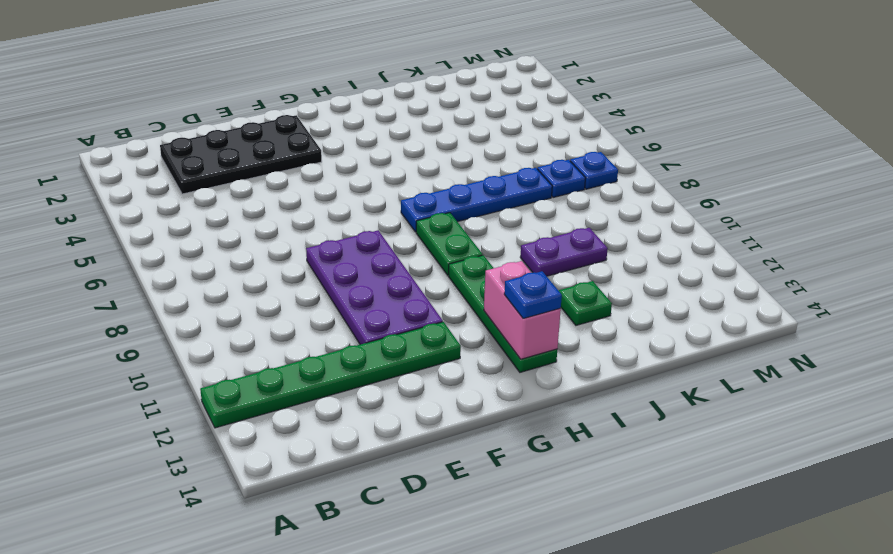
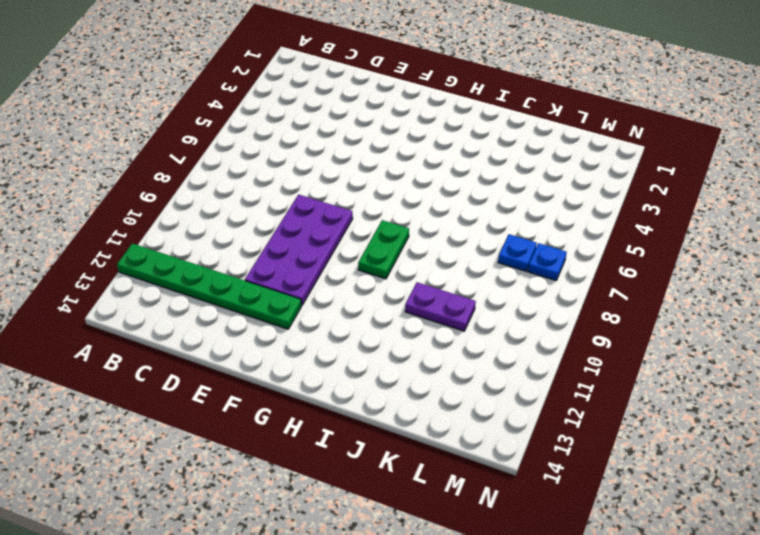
none -> black plate C2:F3 level 1
none -> blue plate H7:K7 level 1
none -> green plate H10:H13 level 1

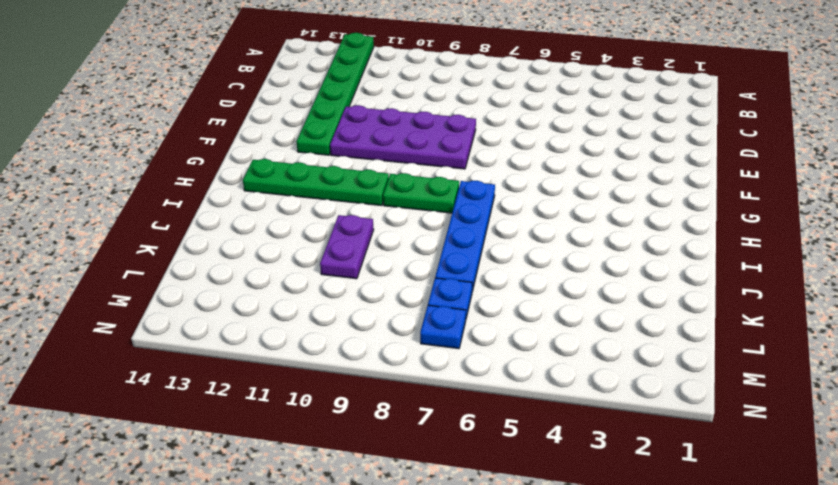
none -> black plate C2:F3 level 1
none -> green plate J12 level 1
none -> pink brick H12:H13 level 2

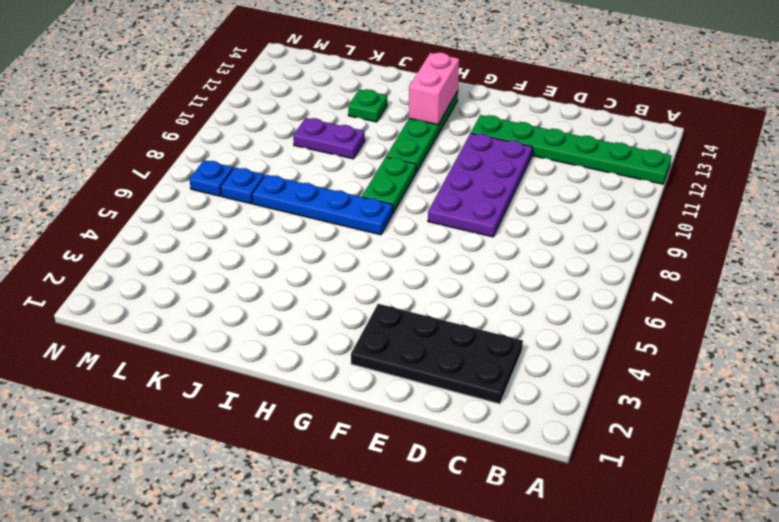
none -> blue plate H13 level 3

